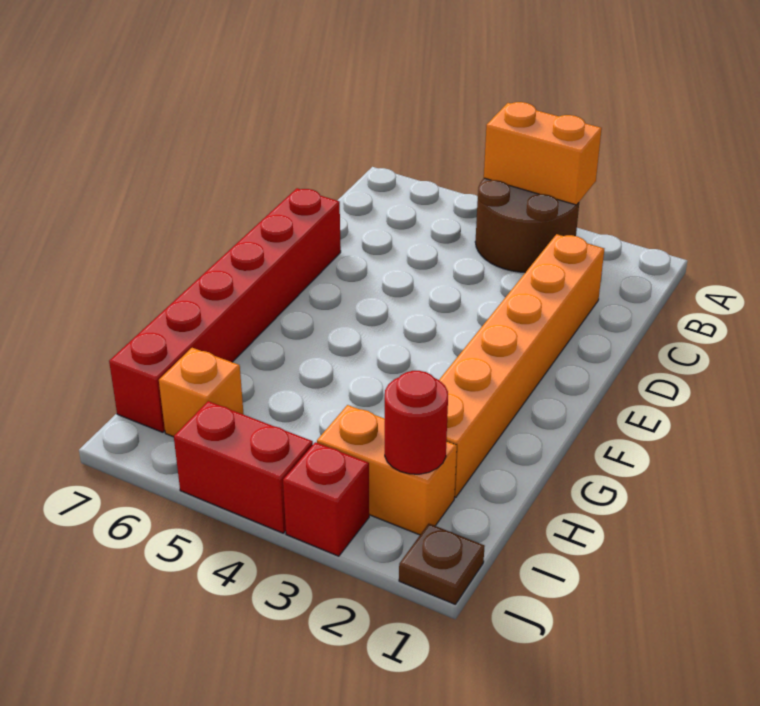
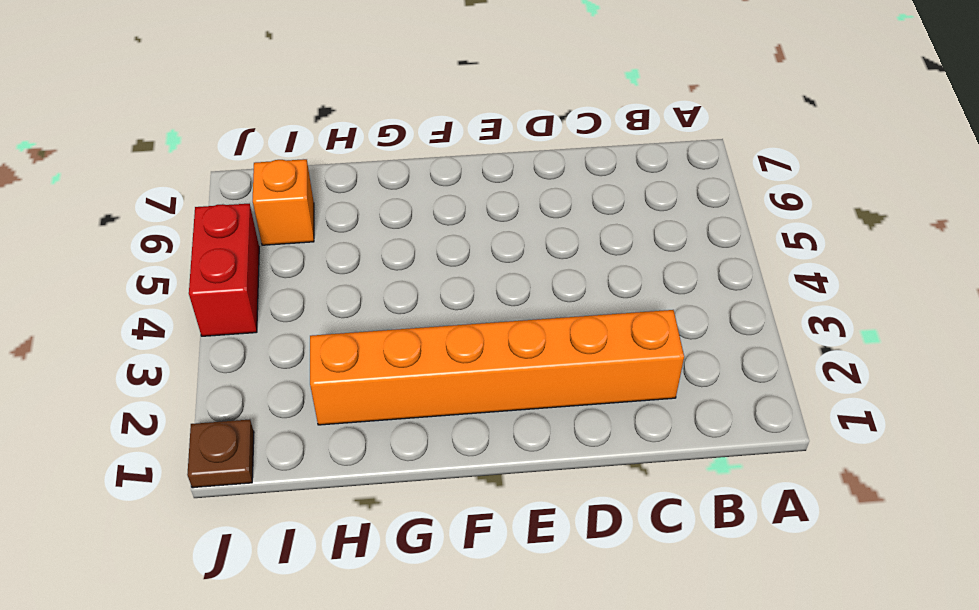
none -> brown round brick A3:B4 level 1
none -> red brick D7:I7 level 1

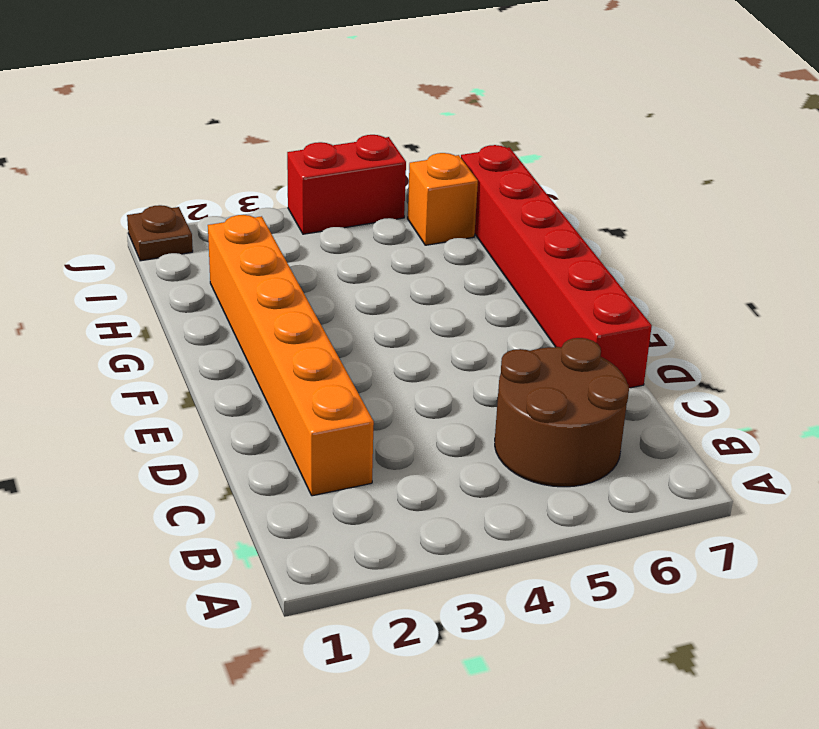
brown round brick B5:C6 level 1 -> brown round brick A3:B4 level 1
none -> orange brick I2:I3 level 1
none -> red brick J3 level 1

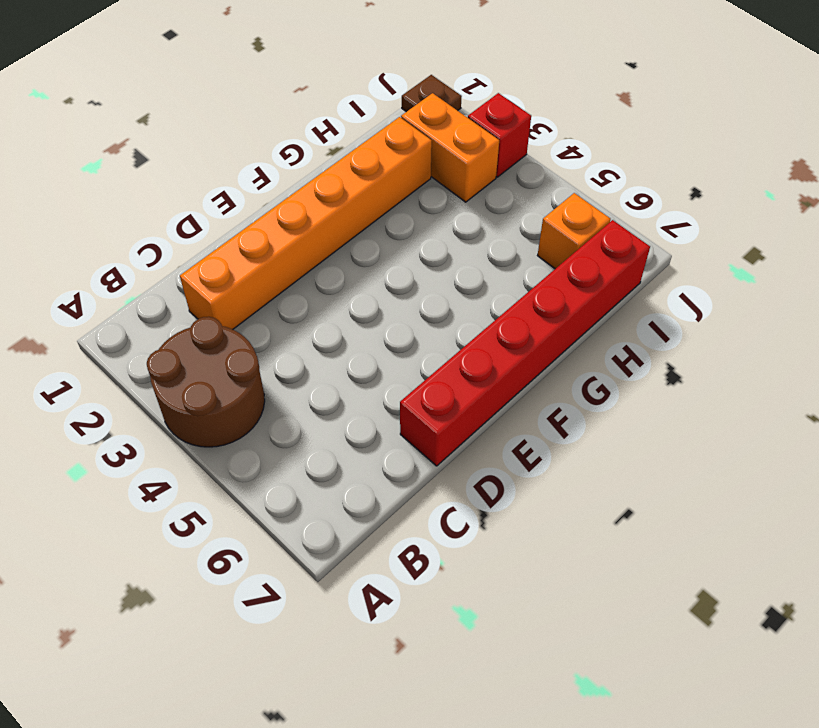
none -> red brick J4:J5 level 1
none -> orange brick A3:A4 level 2

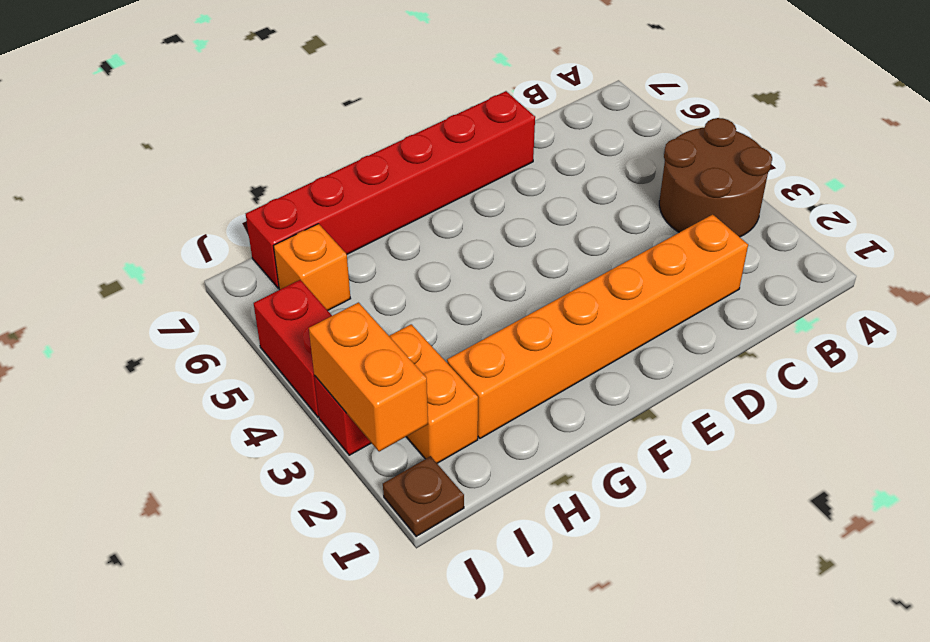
orange brick J2:J3 level 2 -> orange brick A3:A4 level 2
none -> red round brick I2 level 2

